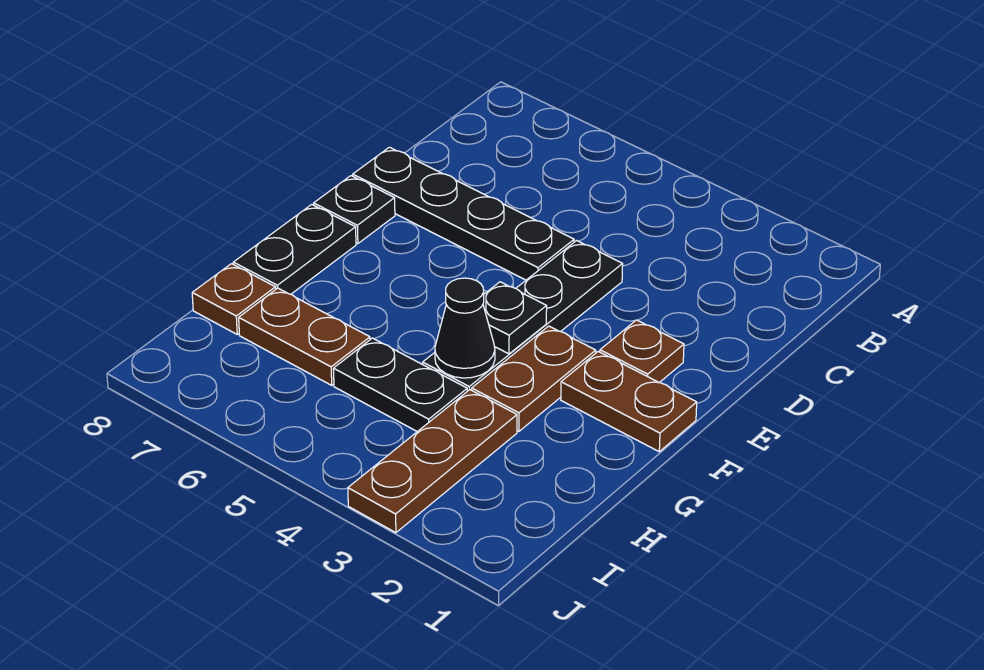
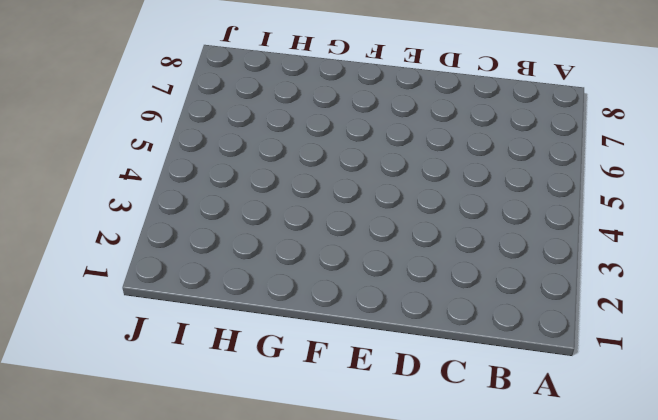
none -> black plate D4:G4 level 1
none -> black plate D5:D8 level 1
none -> brown plate E2 level 1

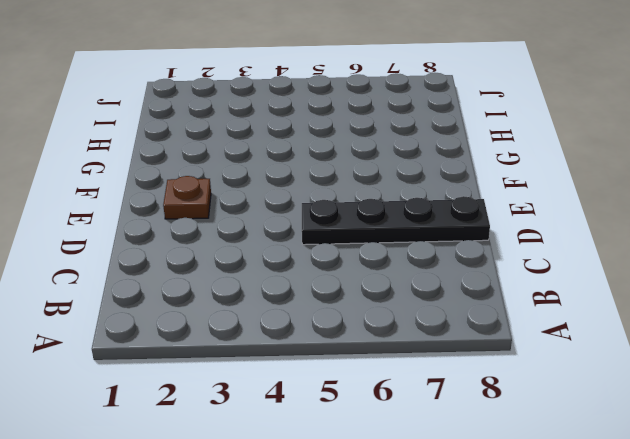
none -> black plate D4:G4 level 1
none -> black plate E8 level 1
none -> brown plate F1:F2 level 1

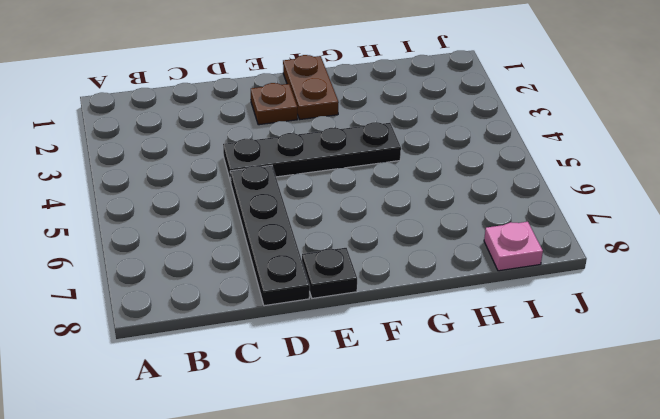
pink plate I8 level 1 -> none
none -> brown plate F3:G3 level 1
none -> black plate F8:G8 level 1
none -> brown plate H3:J3 level 1

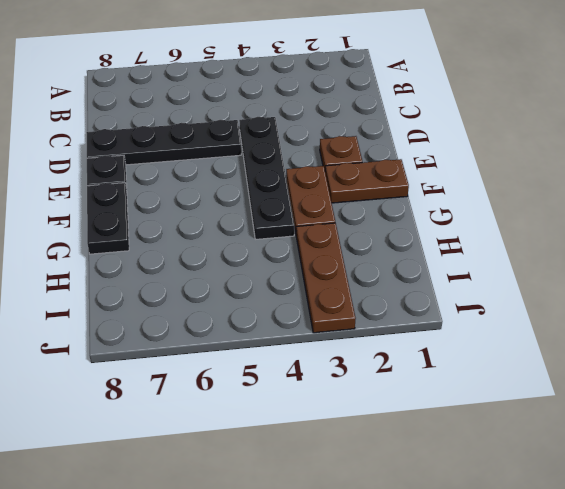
none -> black plate H4:H5 level 1
none -> brown plate H6:H7 level 1
none -> brown plate H8 level 1

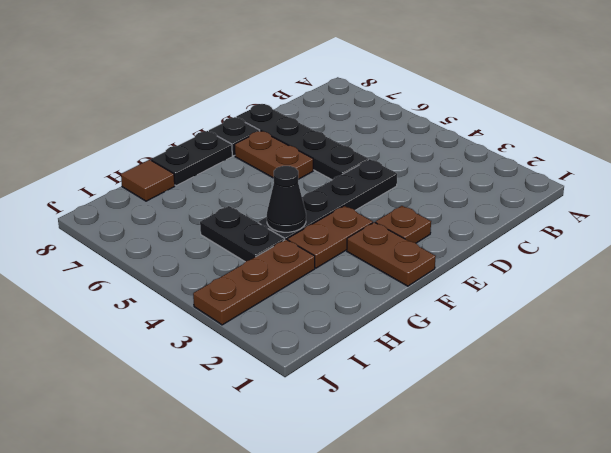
brown plate E6:E7 level 1 -> brown plate H6:H7 level 1
brown tile H8 level 1 -> brown plate H8 level 1
none -> black plate F4 level 2

